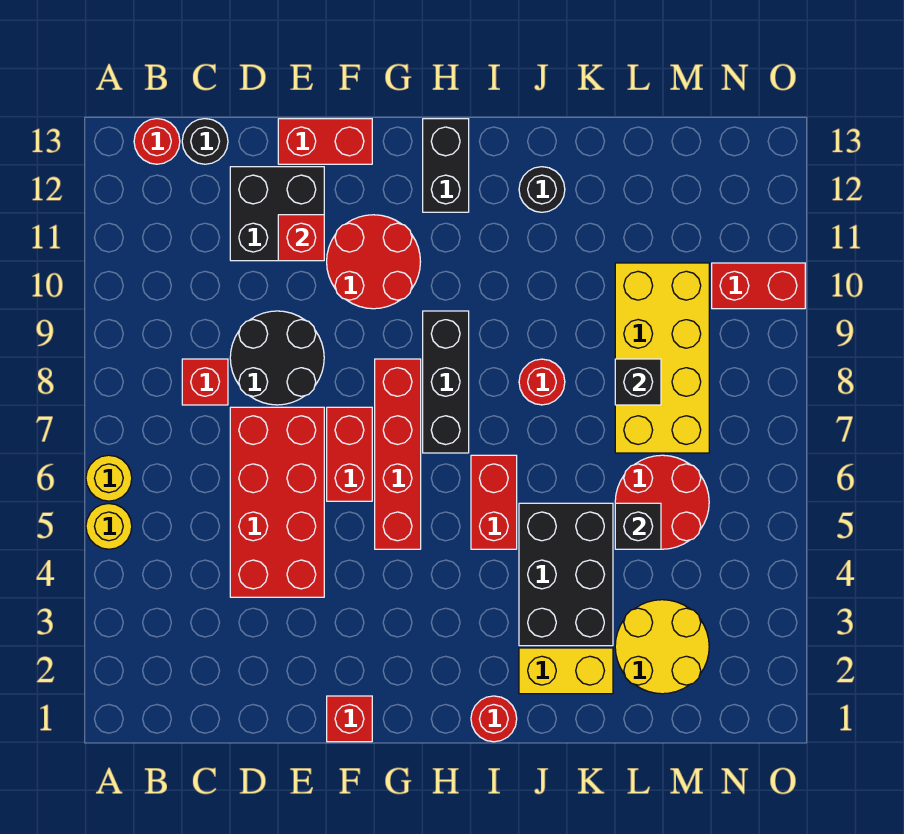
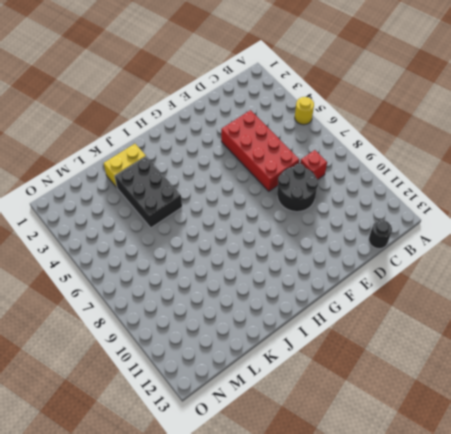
none -> yellow round brick A6 level 1
none -> red round brick B13 level 1
none -> black brick D11:E12 level 1

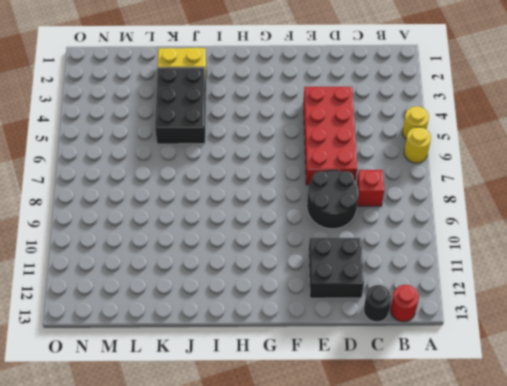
none -> red brick E13:F13 level 1
none -> red brick F1 level 1
none -> red brick F6:F7 level 1

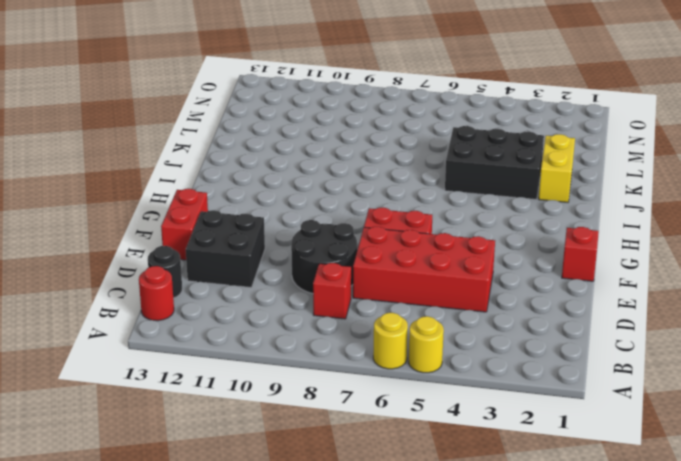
none -> red round brick F10:G11 level 1
none -> red brick G5:G8 level 1
none -> black brick H7:H9 level 1

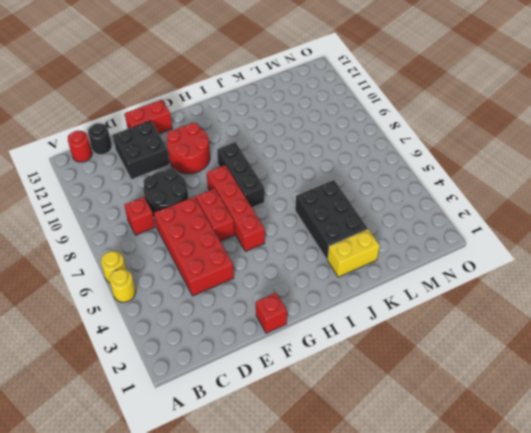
none -> black brick H12:H13 level 1
none -> red round brick I1 level 1
none -> red brick I5:I6 level 1

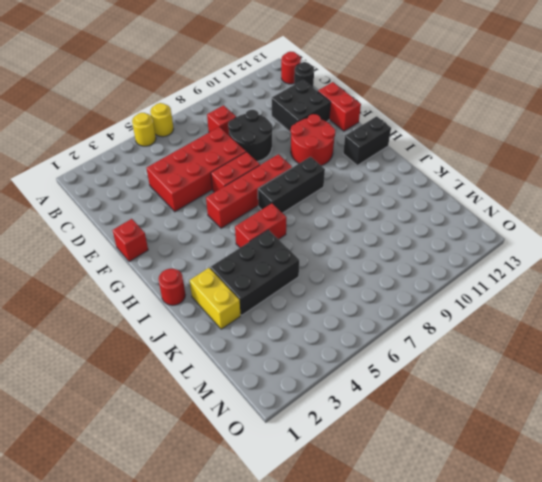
none -> red round brick J8 level 1
none -> black round brick J12 level 1
none -> yellow round brick L2:M3 level 1

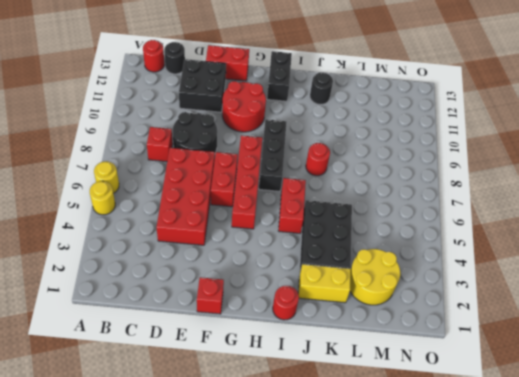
none -> red round brick L5:M6 level 1
none -> yellow brick L7:M10 level 1
none -> red brick N10:O10 level 1

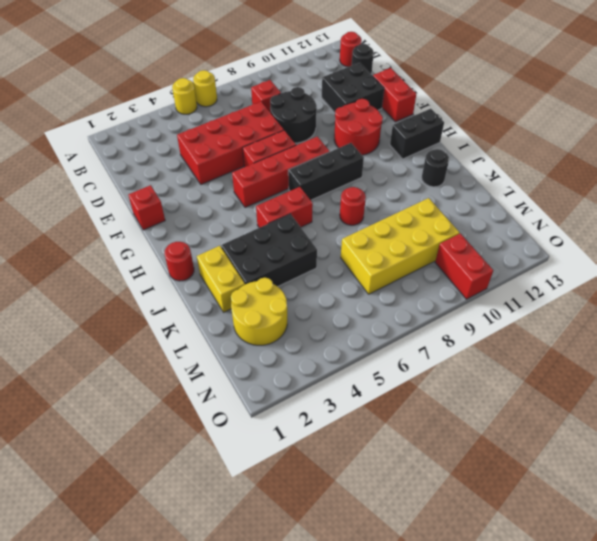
none -> red round brick L5:M6 level 1
none -> red brick E11 level 2
none -> black brick L5 level 2

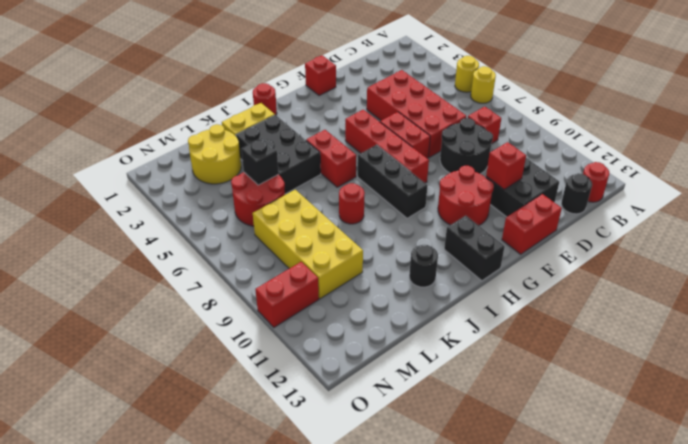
none -> black brick L8 level 2

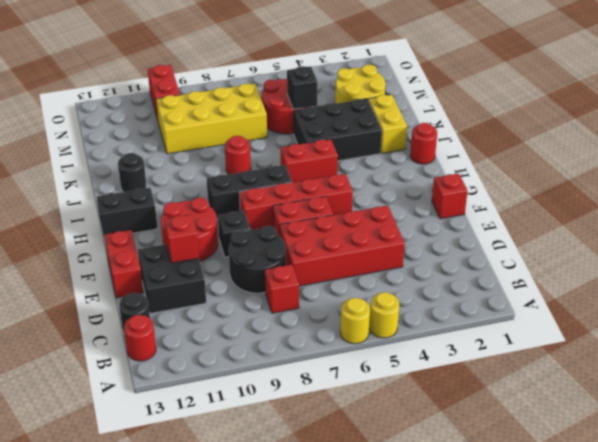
black brick F9 level 1 -> black brick L8 level 2

